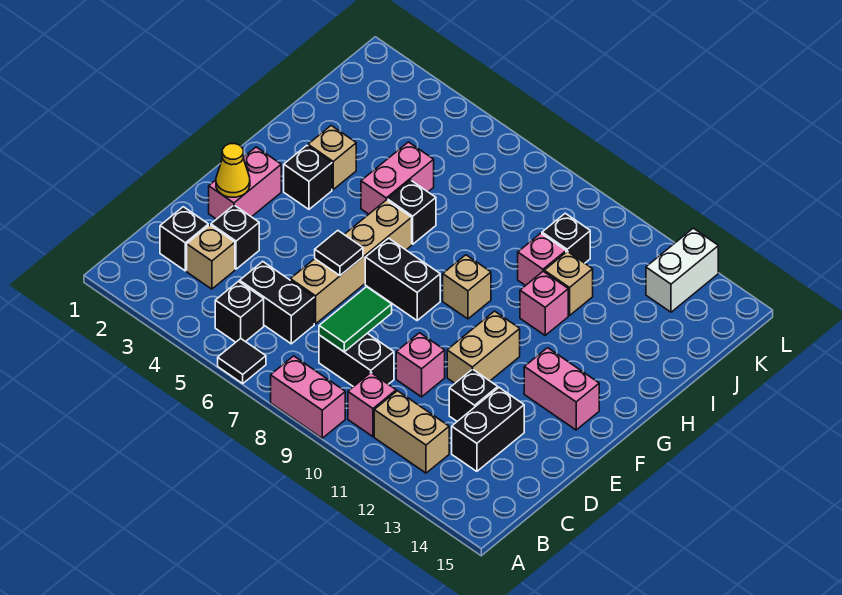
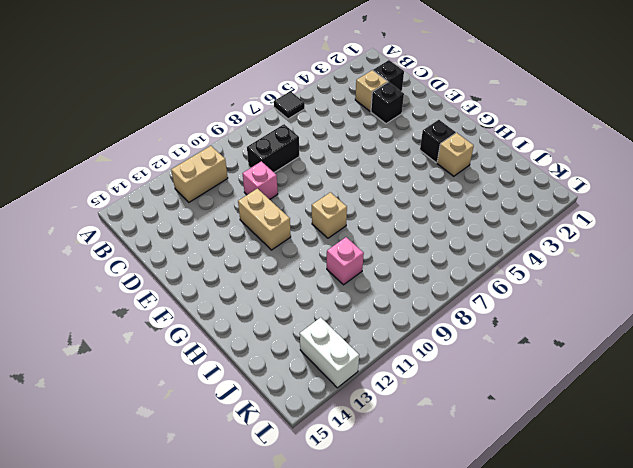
none -> pink brick A8:A9 level 1
none -> black brick B5 level 1
none -> pink brick B10 level 1
none -> black brick C5:C6 level 1

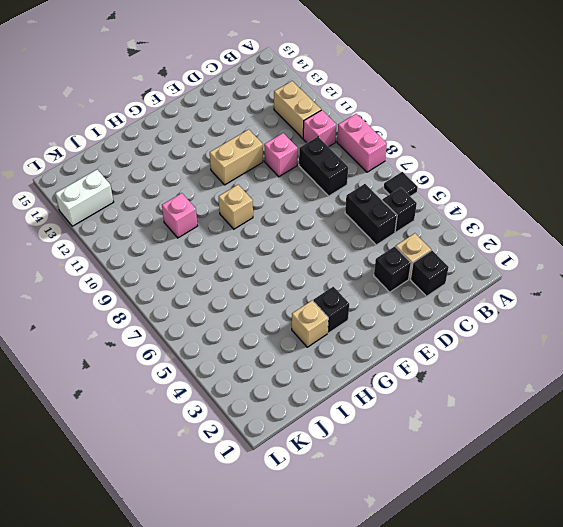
none -> black brick C13:D13 level 1
none -> tan brick D6:G6 level 1
none -> black brick D12 level 1
none -> pink brick E2:F2 level 1

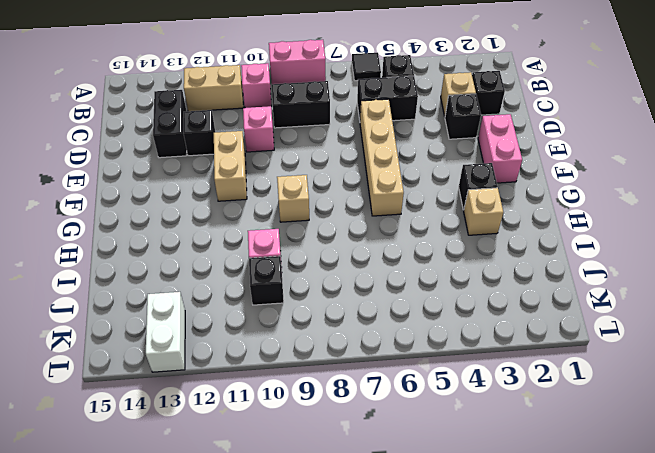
none -> black brick F7:F8 level 1
none -> pink brick F13:F14 level 1
none -> pink brick H5:I5 level 1
none -> black brick H6 level 1

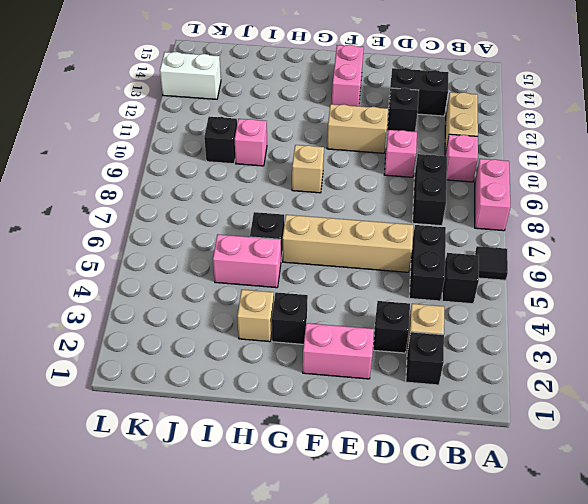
none -> black brick F7:F8 level 1
none -> pink brick H11 level 1
none -> tan brick I11 level 1
none -> green tile C8:D8 level 2

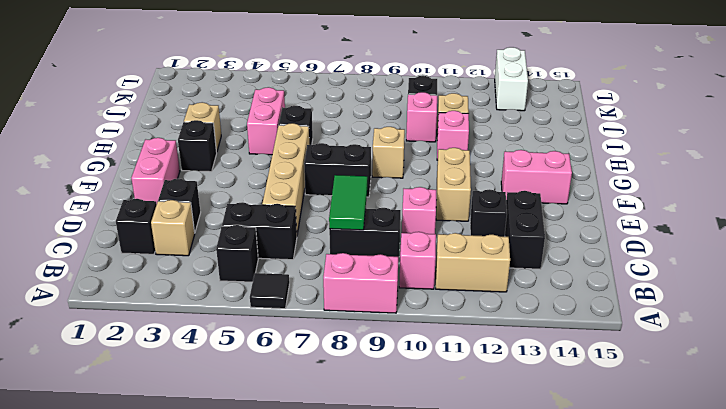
none -> yellow cone E2 level 2
none -> black tile E6 level 2

